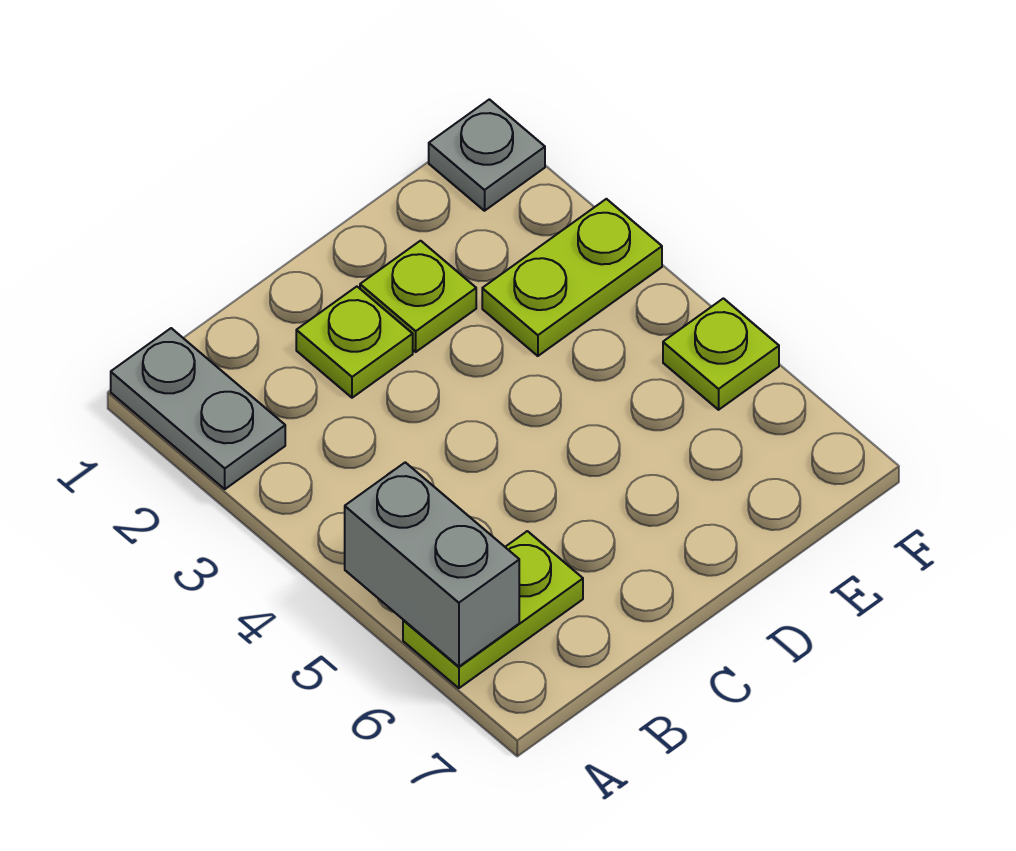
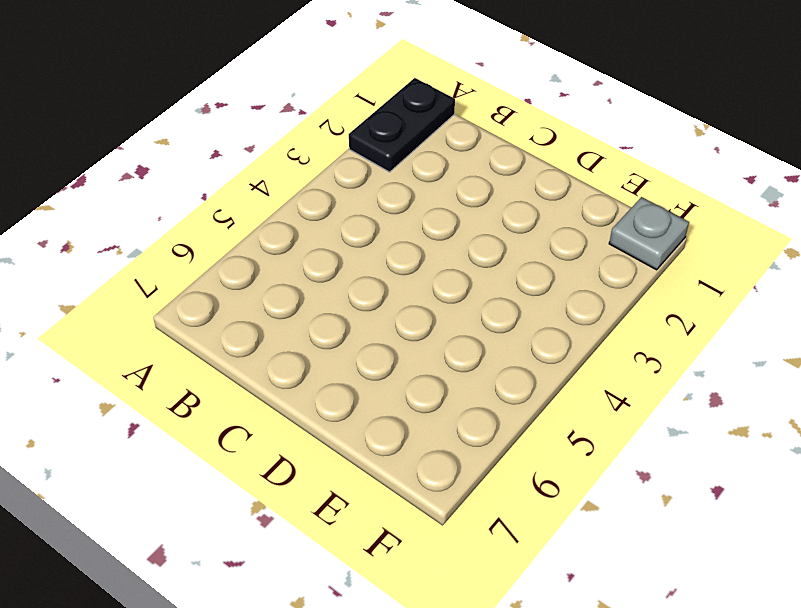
black plate A1:A2 level 1 -> grey plate A1:A2 level 1
none -> lime plate A6:B6 level 1
none -> lime plate C2 level 1

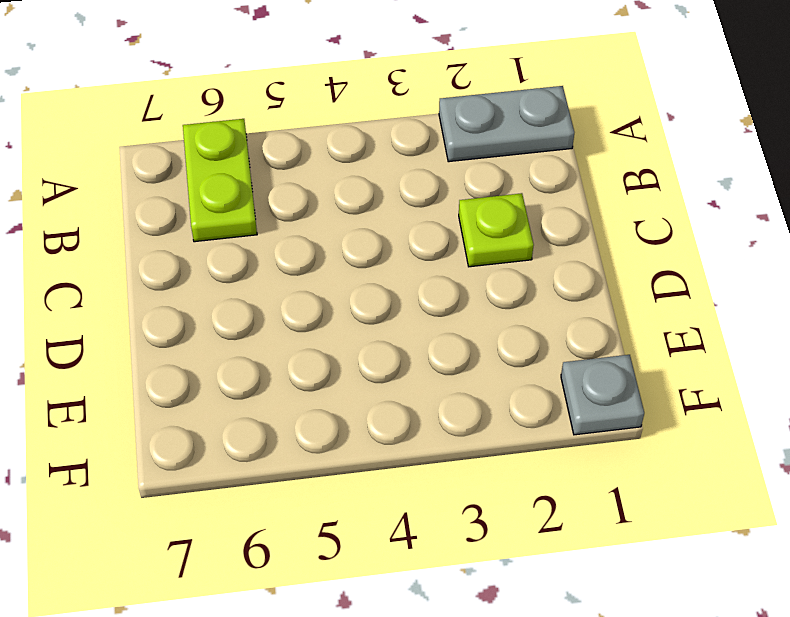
none -> lime plate D2 level 1
none -> lime plate E3:F3 level 1

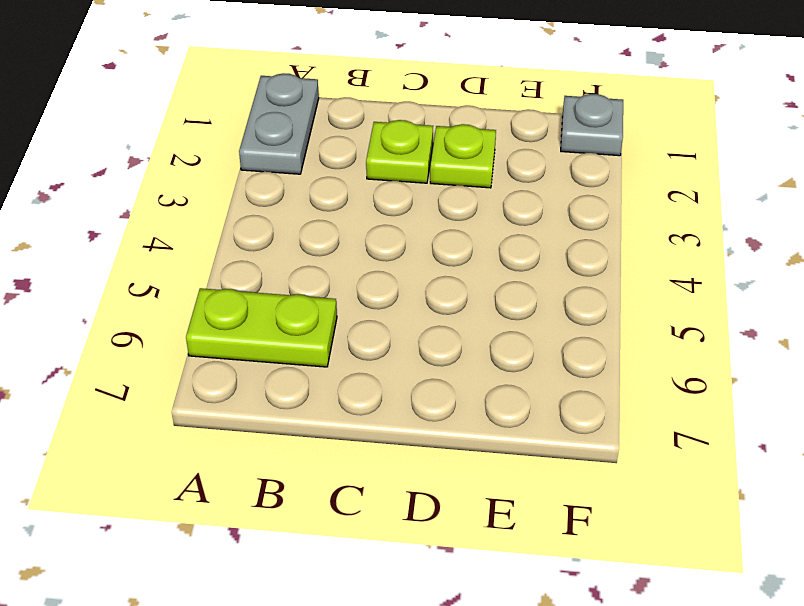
none -> lime plate E3:F3 level 1
none -> lime plate F5 level 1

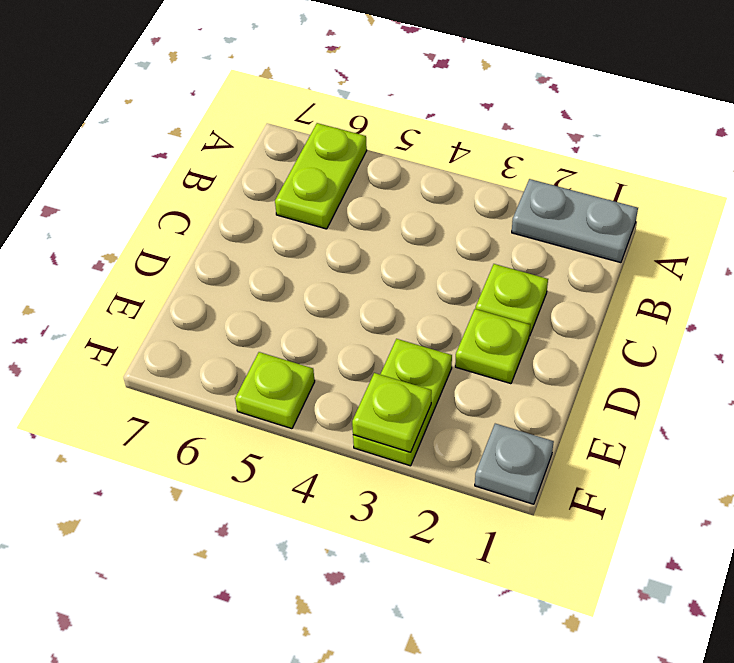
lime plate F3 level 2 -> none
none -> grey brick A5:A6 level 2

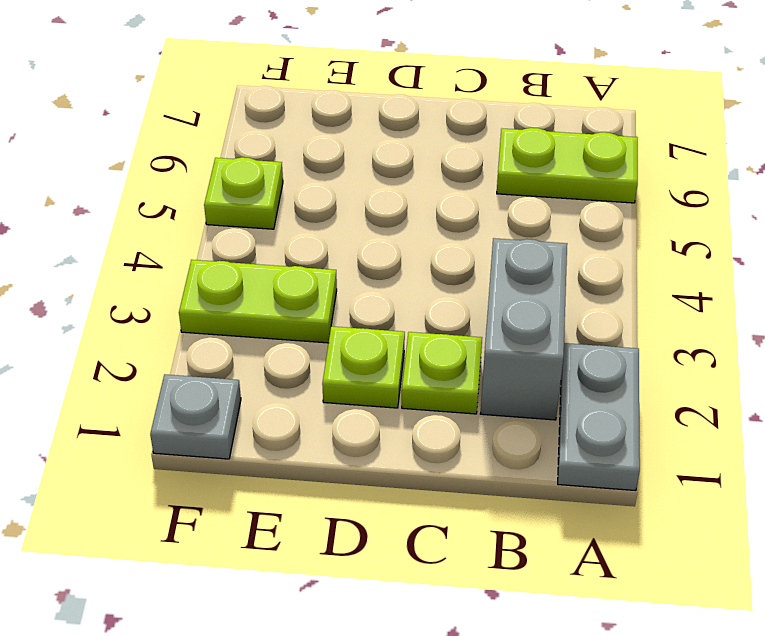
grey brick B2:B3 level 1 -> grey brick A5:A6 level 2

